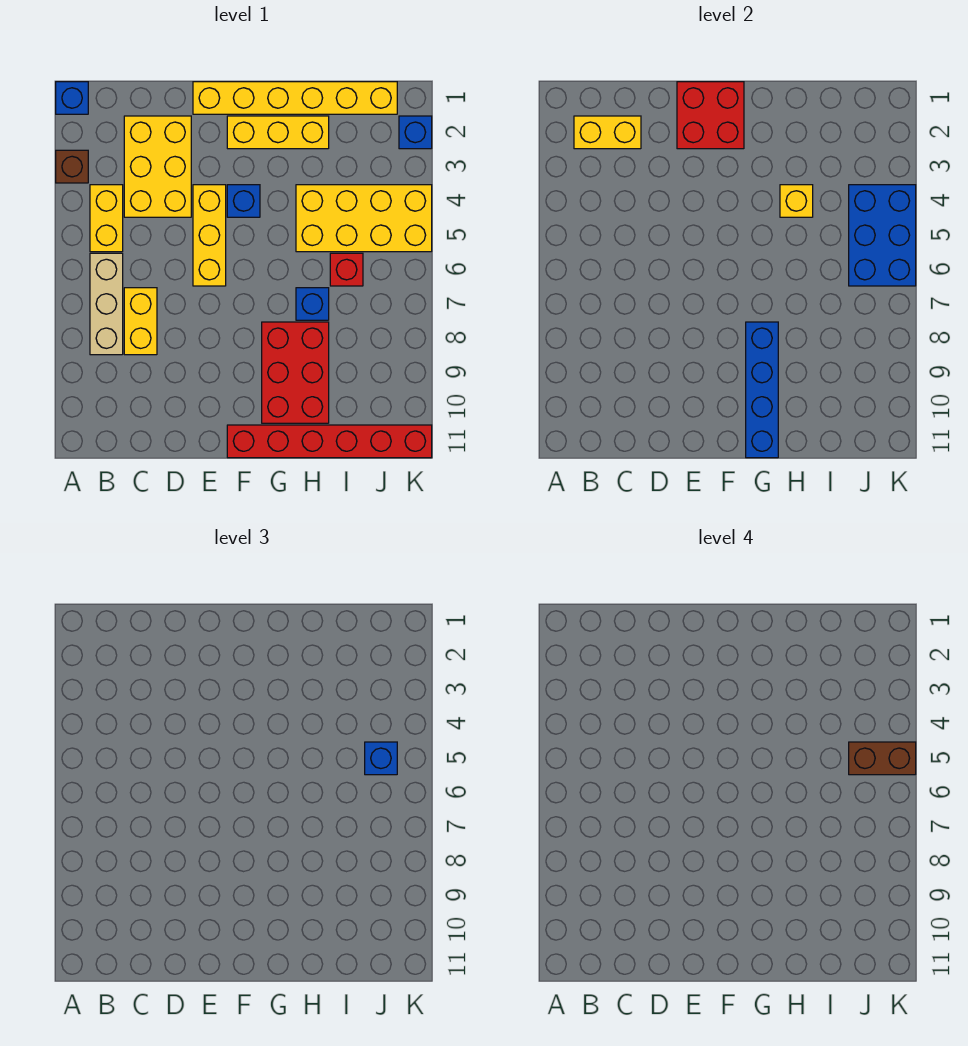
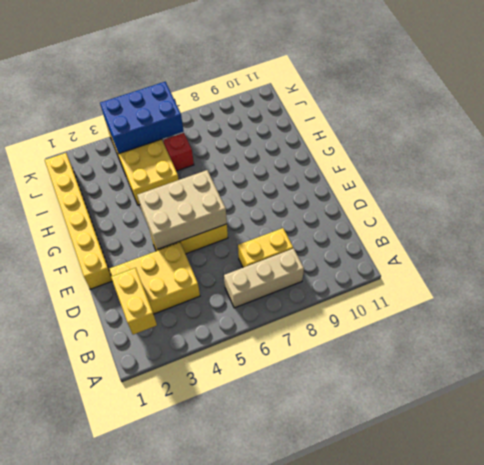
tan brick E4:F6 level 2 -> none
none -> blue brick A1 level 1
none -> brown brick A3 level 1
none -> yellow brick B4:B5 level 1

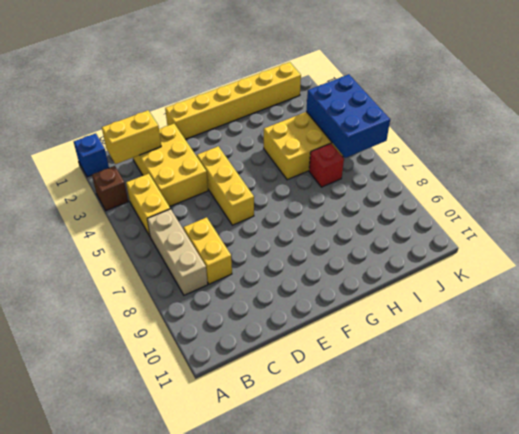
none -> yellow brick F2:H2 level 1
none -> blue brick F4 level 1
none -> red brick F11:K11 level 1

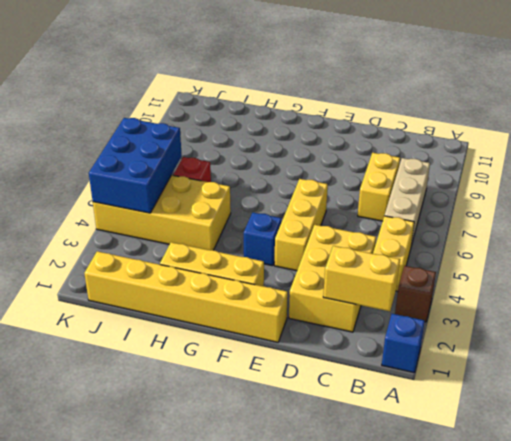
none -> red brick F11:K11 level 1
none -> red brick G8:H10 level 1
none -> blue brick H7 level 1

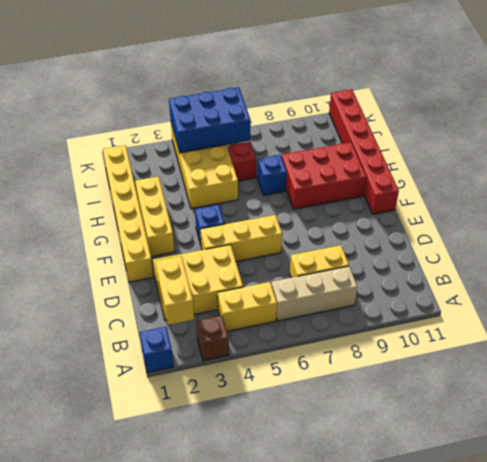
none -> blue brick K2 level 1
none -> red brick E1:F2 level 2
none -> blue brick G8:G11 level 2

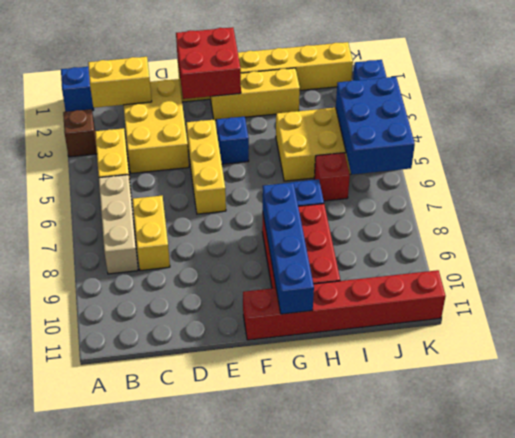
none -> yellow brick H4 level 2
none -> blue brick J5 level 3
none -> brown brick J5:K5 level 4

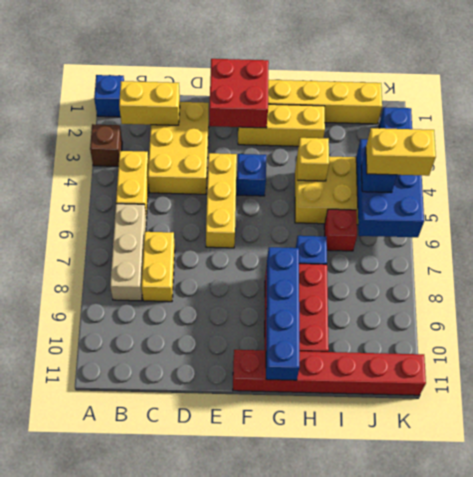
yellow brick J5:K5 level 4 -> brown brick J5:K5 level 4

